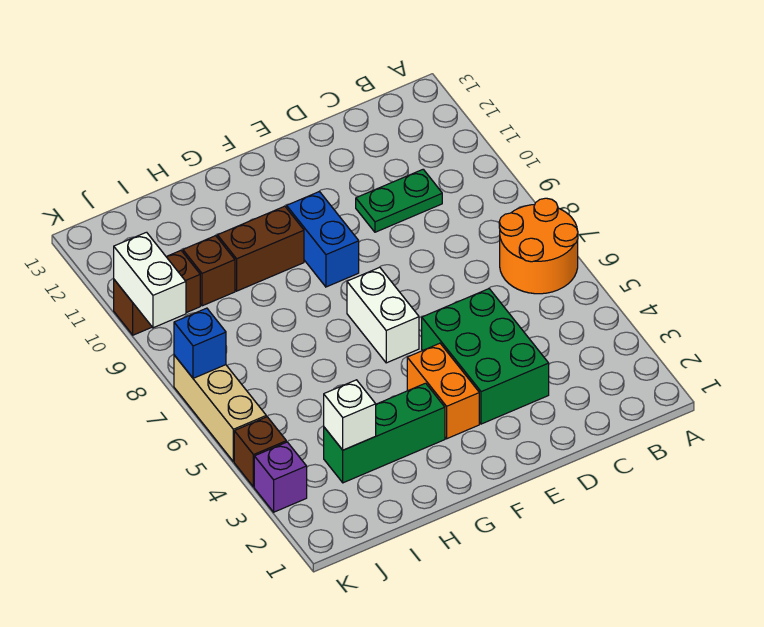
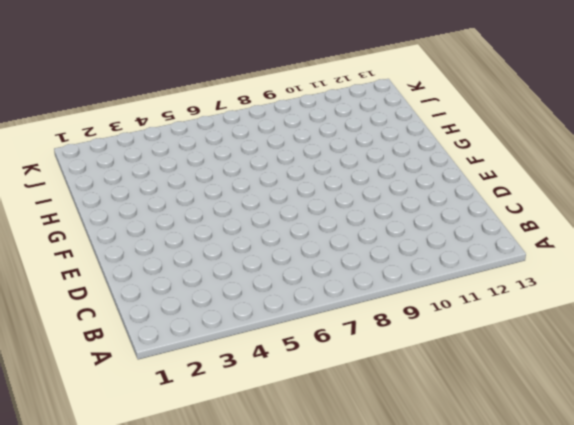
none -> orange round brick A6:B7 level 1
none -> green plate C10:D10 level 1
none -> green brick D3:E5 level 1

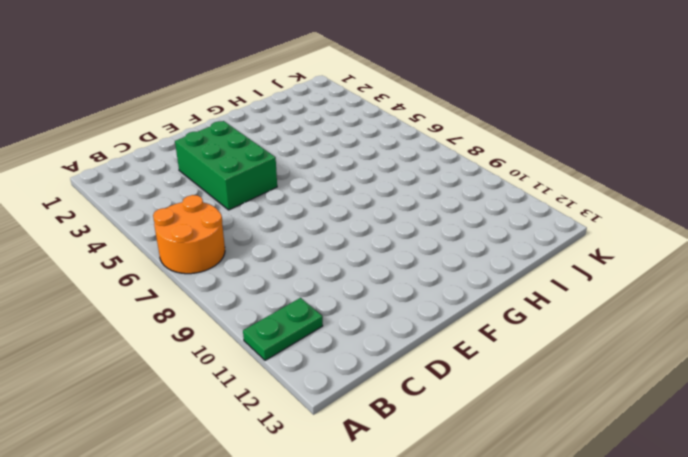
green plate A11:B11 level 1 -> green plate C10:D10 level 1
none -> orange brick F3:F4 level 1
none -> white brick F6:F7 level 1
none -> blue brick F9:F10 level 1

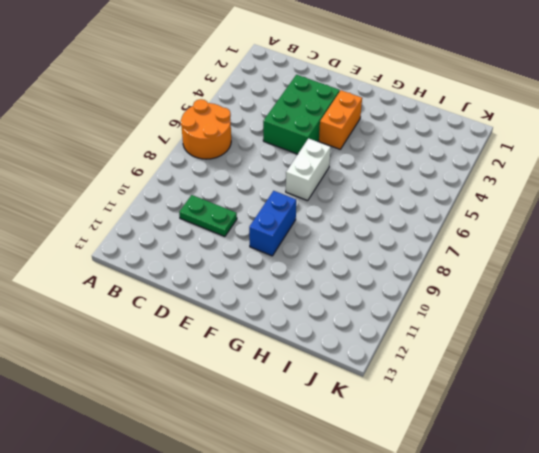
none -> green brick G3:I3 level 1
none -> brown brick G10:H10 level 1
none -> brown brick I10 level 1

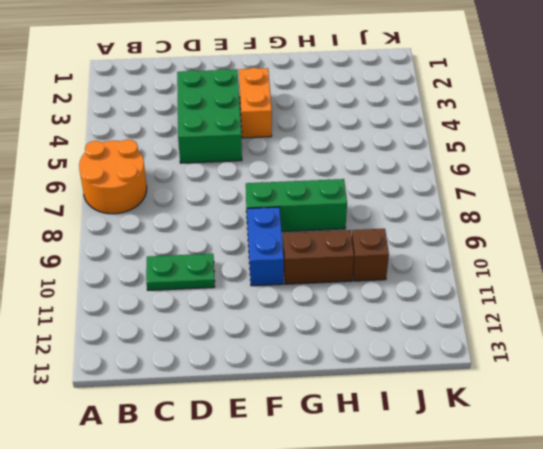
green brick F8:H8 level 1 -> green brick G3:I3 level 1
none -> white brick F6:F7 level 1
none -> brown brick J10:K10 level 1
none -> purple brick K3 level 1

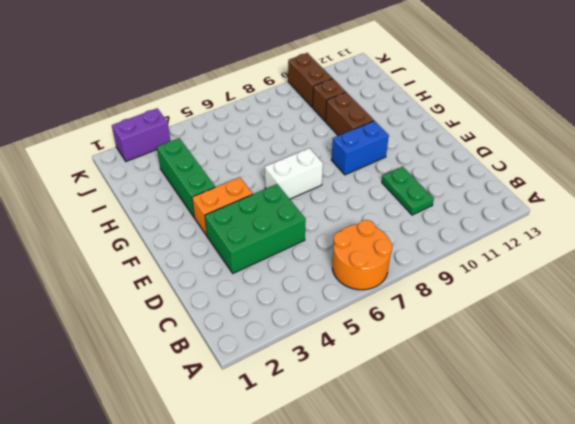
purple brick K2:K3 level 1 -> purple brick K3 level 1
none -> brown brick K4 level 1
none -> tan brick K5:K7 level 1
none -> white brick I3 level 2

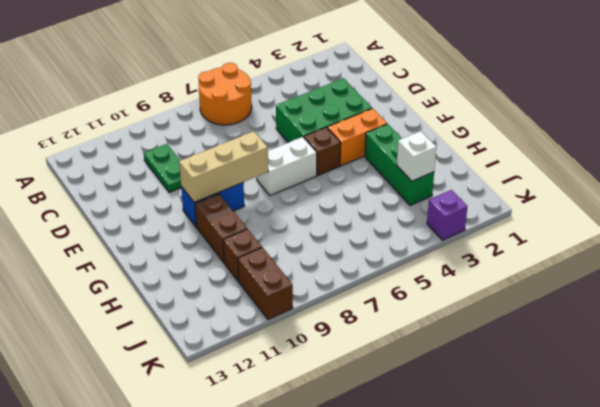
brown brick F5 level 1 -> brown brick K4 level 1
tan brick F8:F10 level 2 -> tan brick K5:K7 level 1
none -> blue brick K7 level 2
none -> white brick K9:K10 level 2

